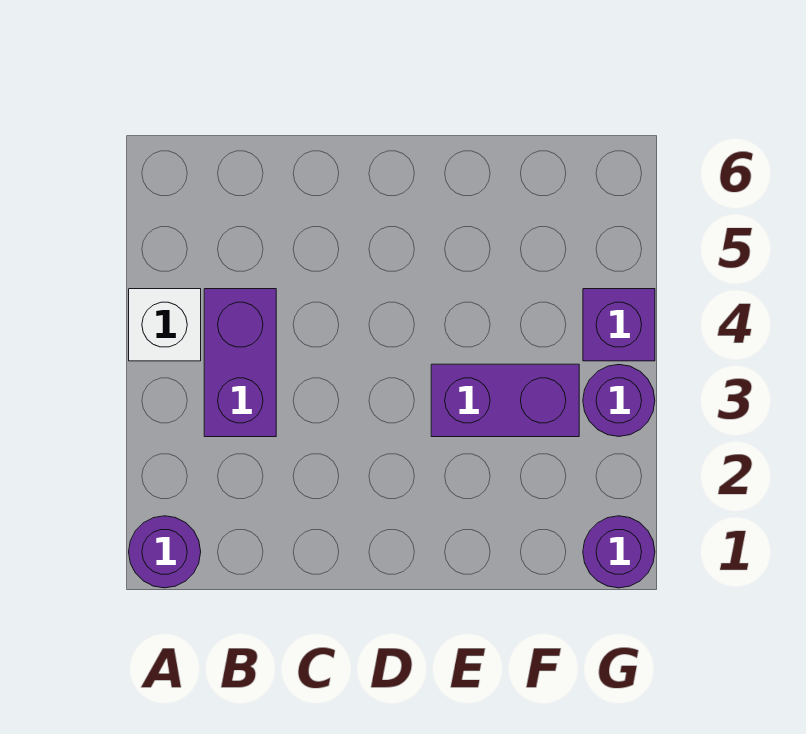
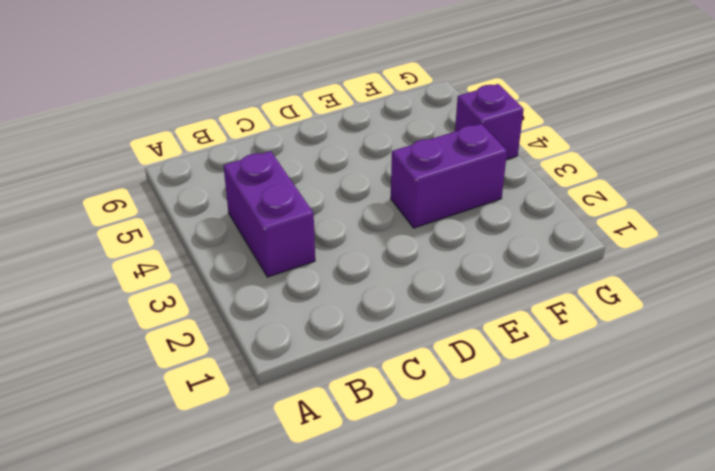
none -> purple round brick A1 level 1
none -> white brick A4 level 1

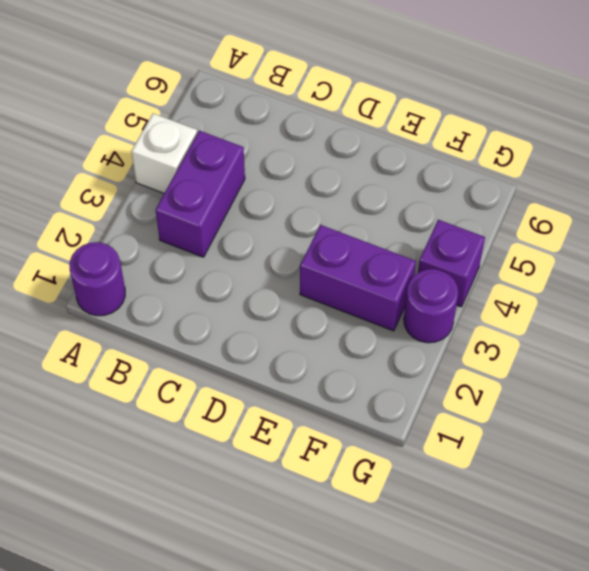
none -> purple round brick G1 level 1

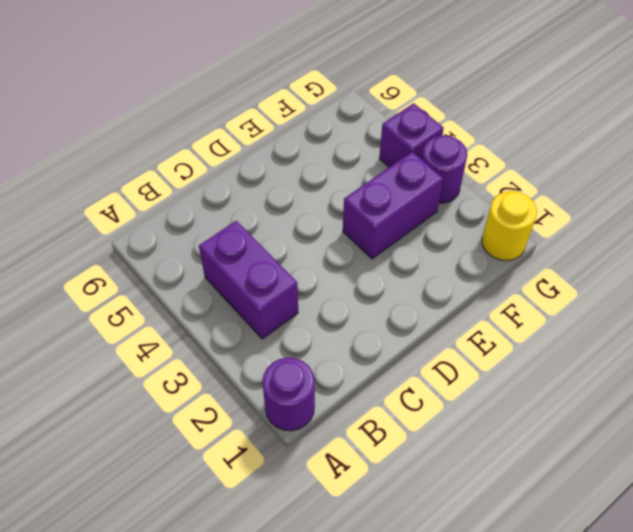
yellow round brick G1 level 1 -> purple round brick G1 level 1
none -> white brick A4 level 1

